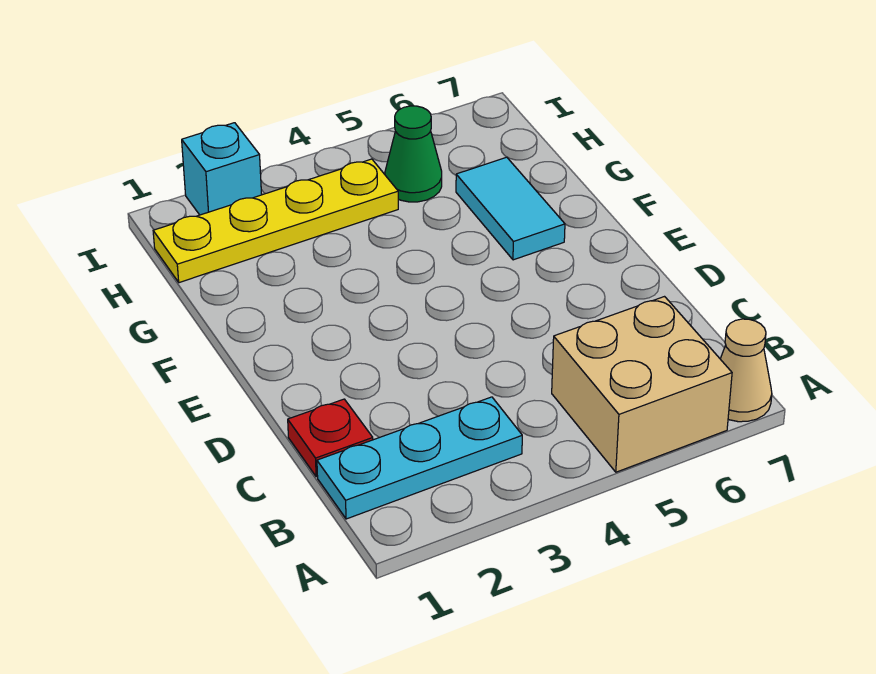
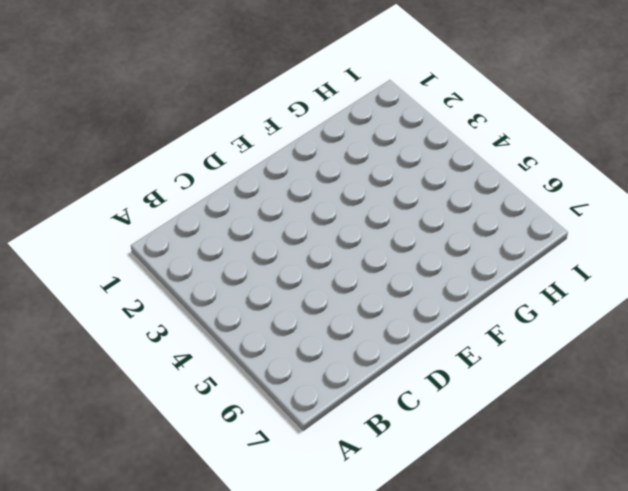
none -> tan brick A5:B6 level 1
none -> tan cone A7 level 1

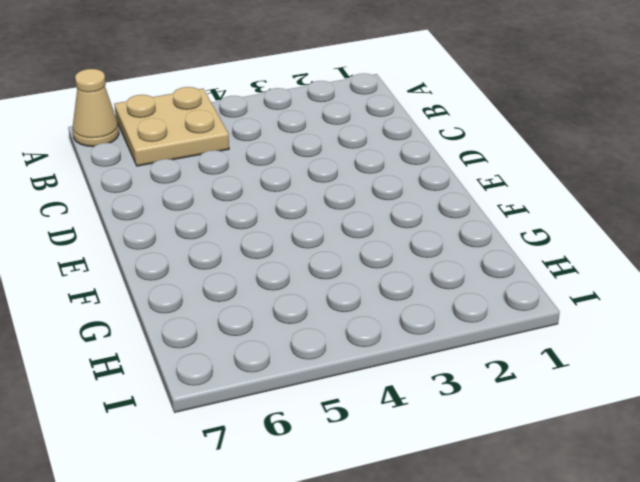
tan plate A5:B6 level 1 -> tan brick A5:B6 level 1
none -> cyan plate B1:B3 level 1
none -> red plate C1 level 1

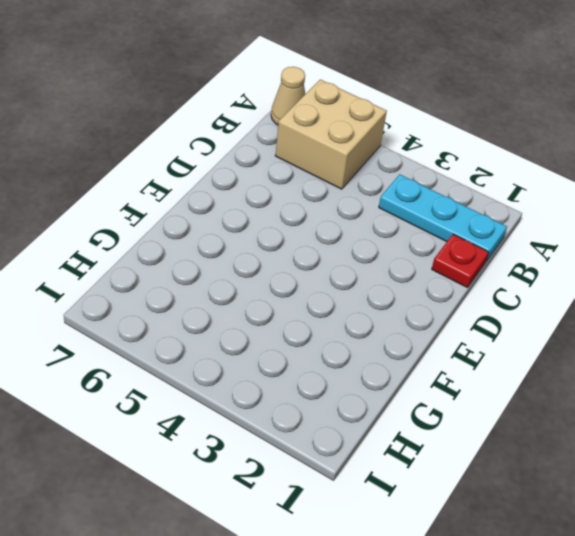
none -> cyan tile F6:G6 level 1
none -> yellow plate H1:H4 level 1

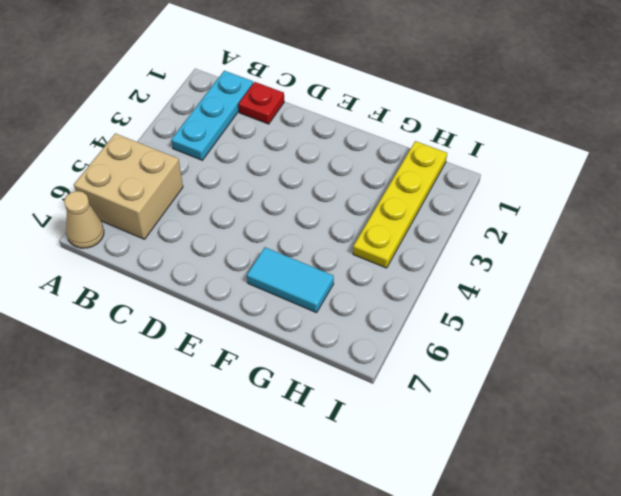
none -> green cone H5 level 1
none -> cyan brick I2 level 1

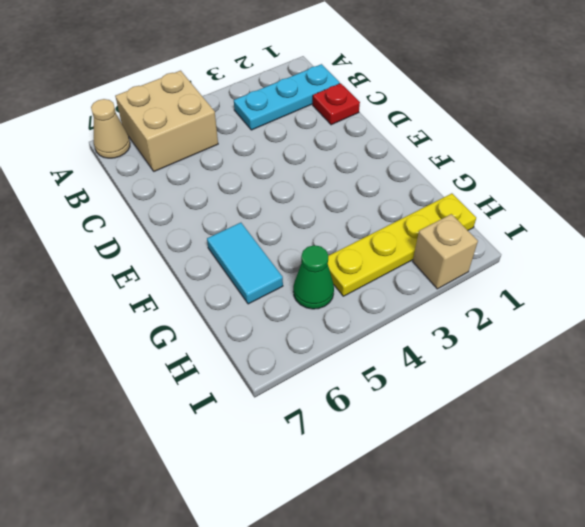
tan brick I2 level 1 -> cyan brick I2 level 1

